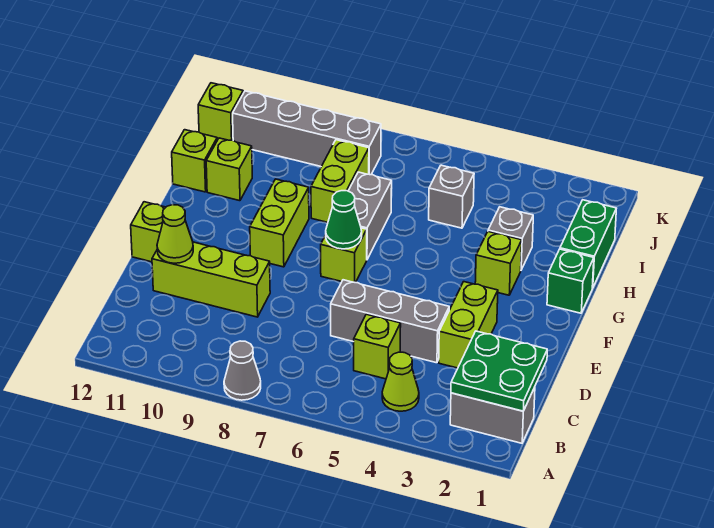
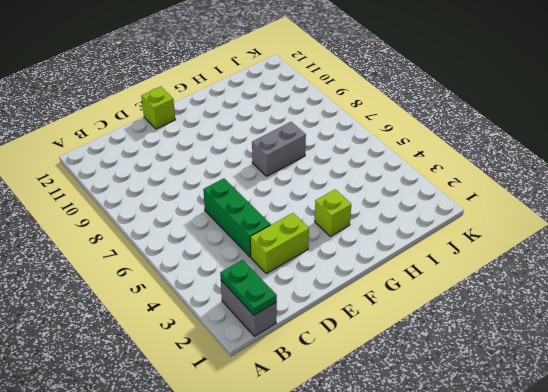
green plate B1:B2 level 2 -> green plate B1:C2 level 2
green brick D4:D6 level 1 -> grey brick D4:D6 level 1
none -> grey cone A8 level 1
none -> lime cone B4 level 1
none -> lime brick C5 level 1

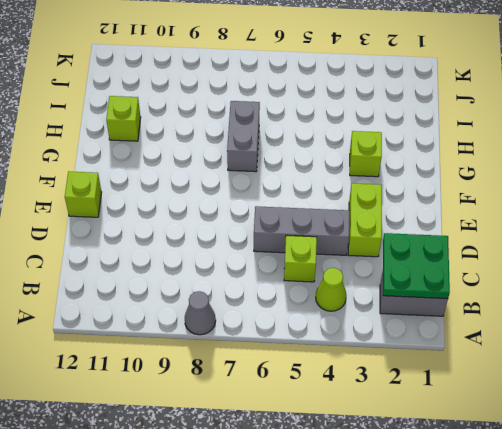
none -> lime brick D9:D11 level 1
none -> lime brick F7 level 1
none -> lime brick F9:G9 level 1

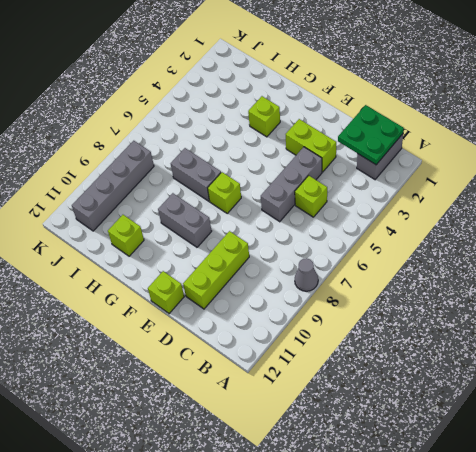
grey brick F9:G9 level 1 -> lime brick F9:G9 level 1
none -> lime cone B4 level 1
none -> green brick G1 level 1
none -> green brick H1:I1 level 1

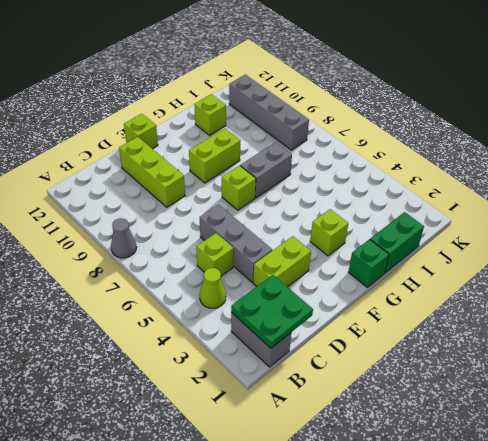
none -> grey brick H3 level 1
none -> lime brick H8:I8 level 1
none -> lime brick H12 level 1

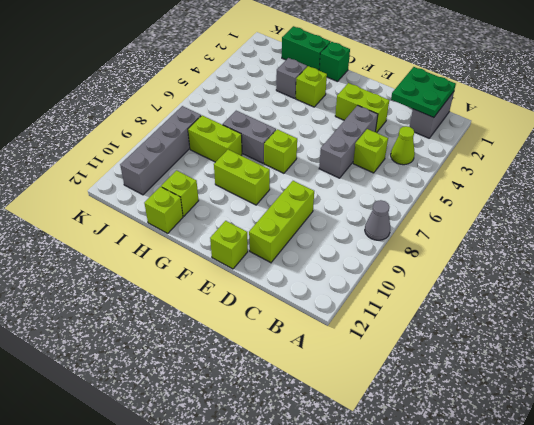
none -> grey brick I5 level 1
none -> lime brick J12 level 1
none -> lime cone D11 level 2

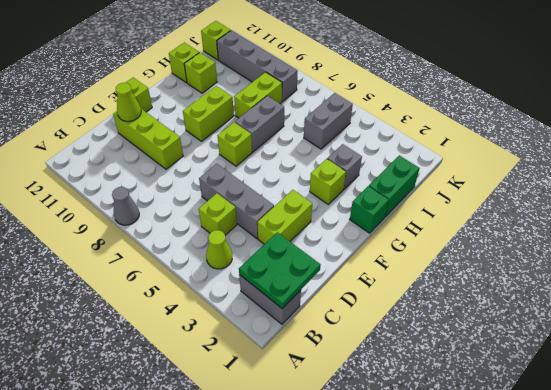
grey brick I5:J5 level 1 -> grey brick I5 level 1
none -> green cone F7 level 2

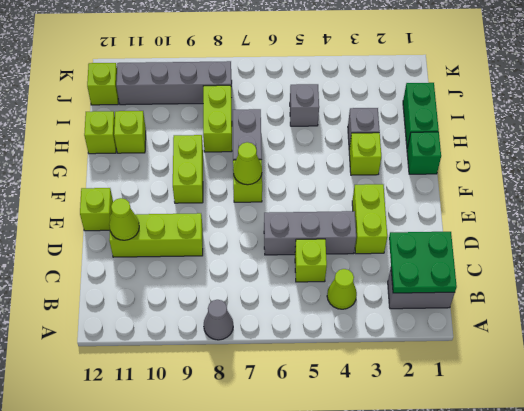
lime cone F7 level 2 -> green cone F7 level 2

